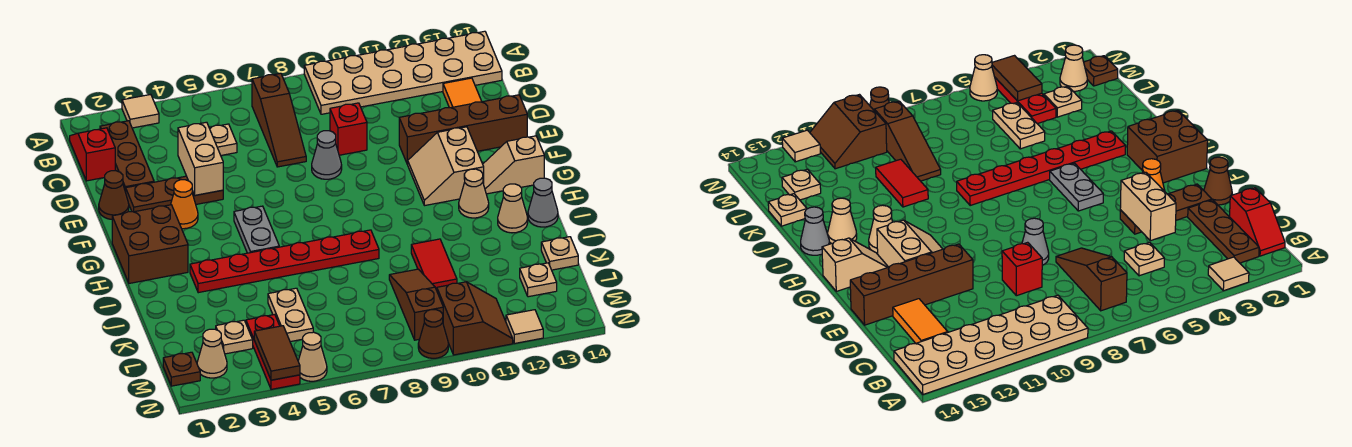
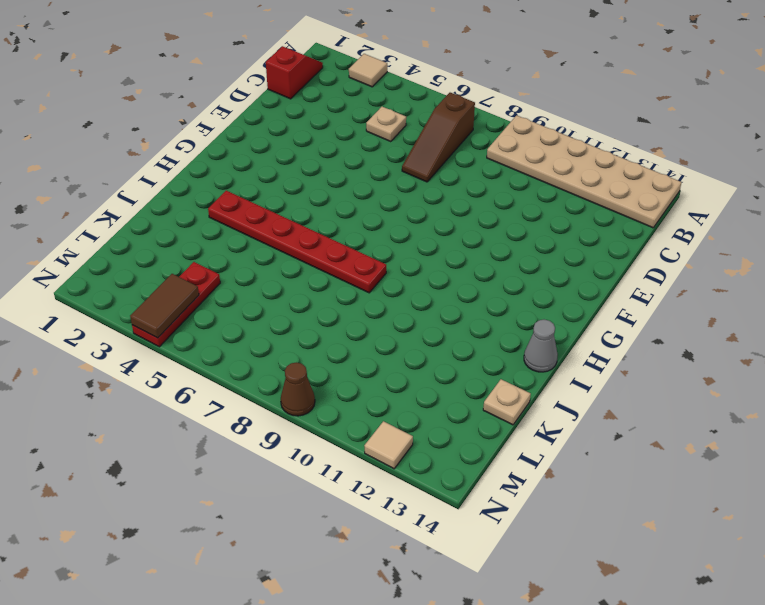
none -> brown plate B2:D2 level 1
none -> orange tile C13:D13 level 1
none -> red brick D9 level 1
none -> brown cone E1 level 1

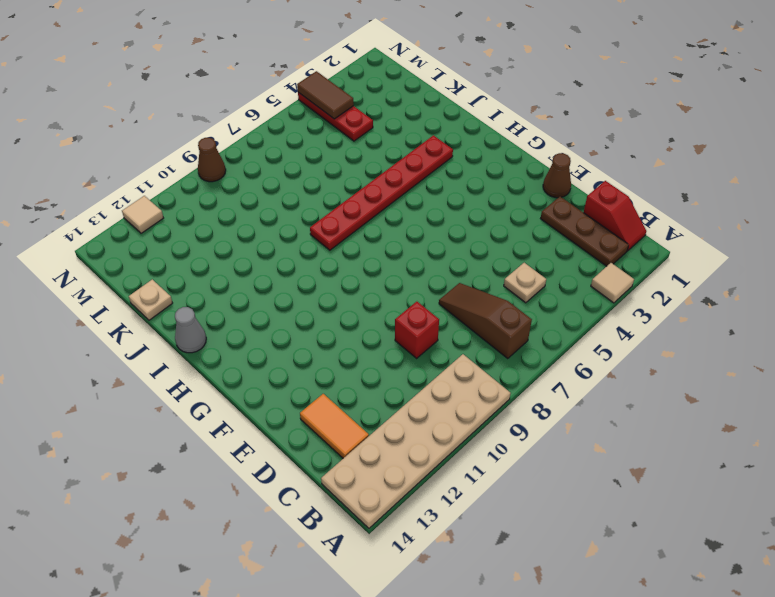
none -> brown plate E2:E4 level 1
none -> grey cone E8 level 1
none -> brown brick E11:E14 level 1
none -> orange cone F3 level 1

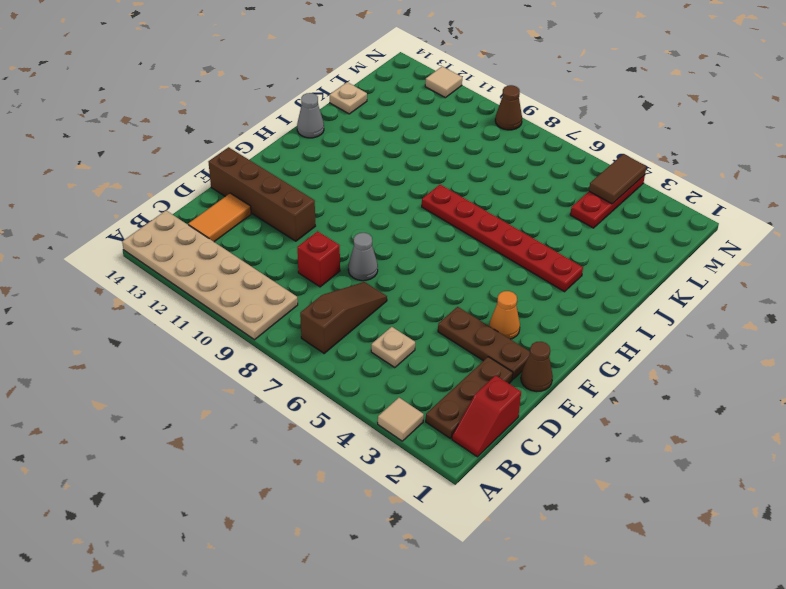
none -> tan slope F11:G12 level 1 top 12
none -> brown brick G1:H2 level 1
none -> grey plate G5:H5 level 1
none -> tan slope G13:G14 level 1 top 14

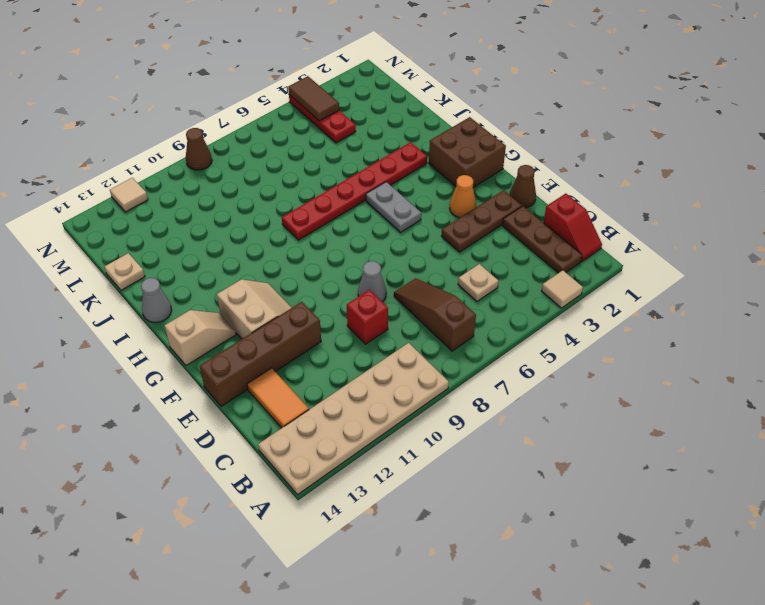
none -> tan cone H12 level 1
none -> tan cone I13 level 1
none -> red tile J10:K10 level 1
none -> tan plate K5:L5 level 1

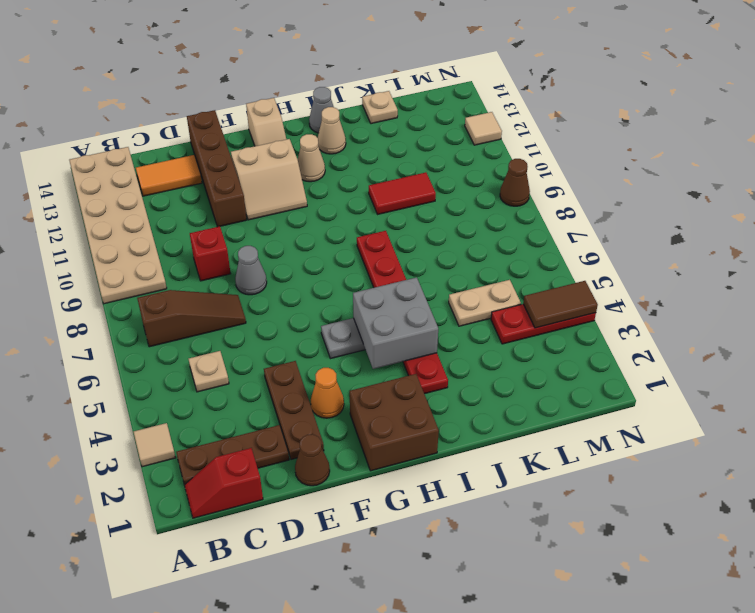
grey brick H4:I5 level 2 -> none
none -> brown slope K9:M9 level 1 top M
none -> tan plate L3 level 1
none -> tan plate L13 level 1
none -> brown plate M1 level 1

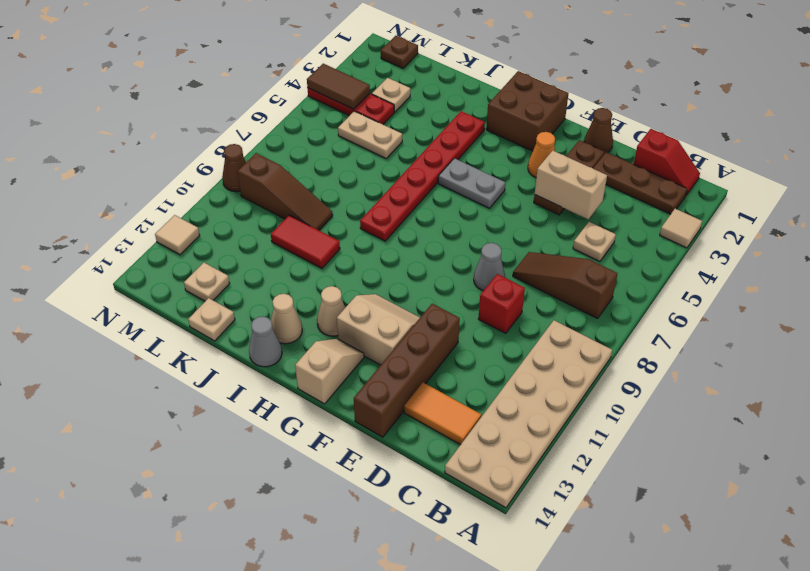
none -> tan cone M2 level 1
none -> brown slope M10:N11 level 1 top 10
none -> tan cone N5 level 1

